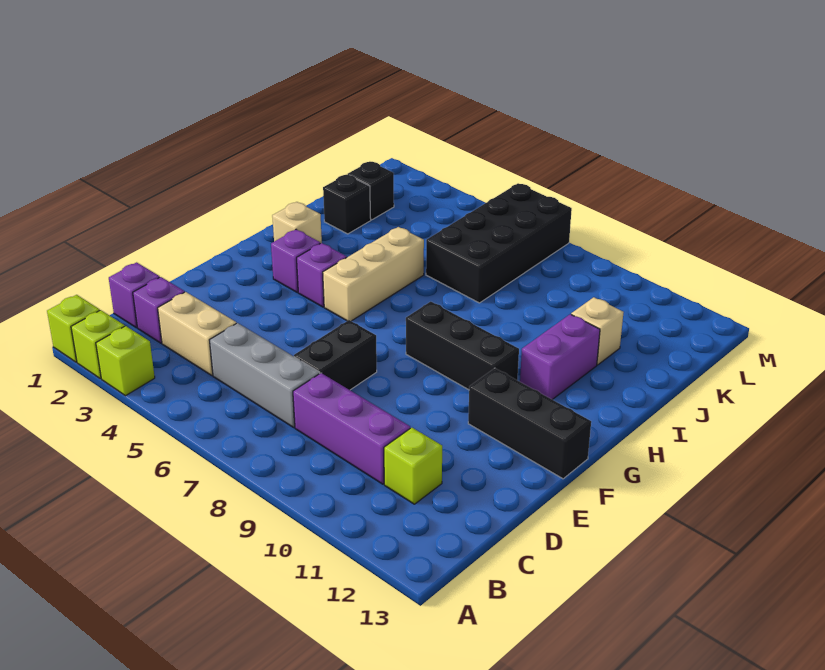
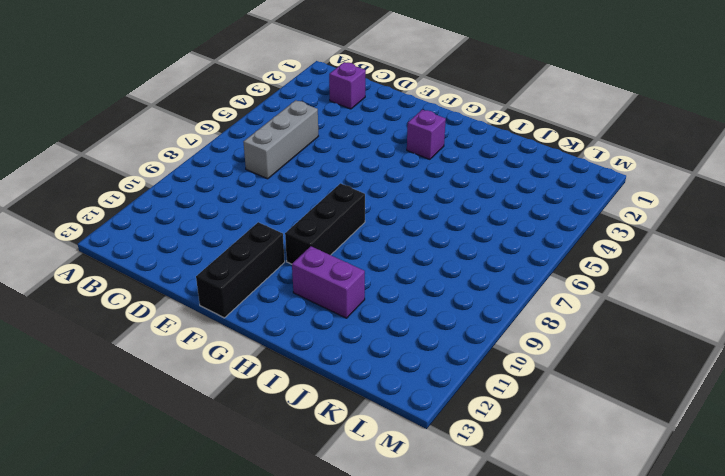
none -> lime brick A1 level 1
none -> lime brick A2 level 1
none -> lime brick A3 level 1

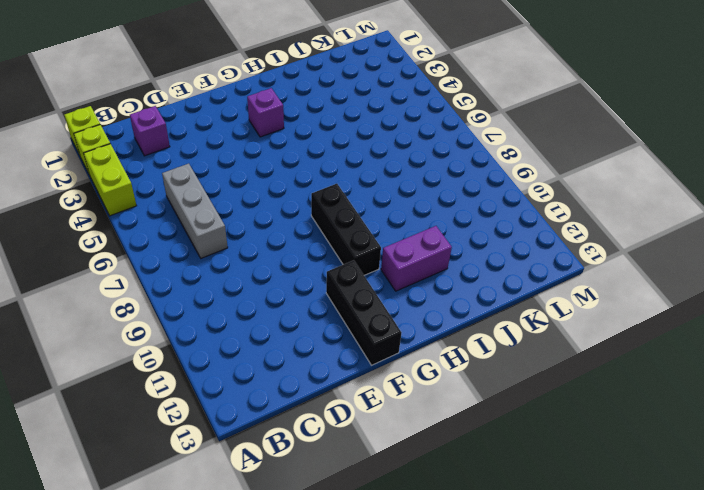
lime brick A3:A4 level 1 -> lime brick A3 level 1
none -> purple brick C1 level 1
none -> tan brick C3:C4 level 1
none -> purple brick C8:C10 level 1

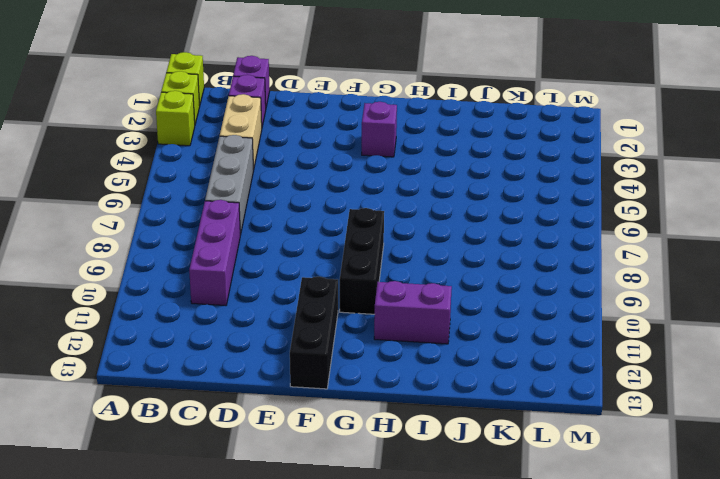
none -> lime brick C11 level 1
none -> black brick D7:E7 level 1
none -> purple brick G4 level 1

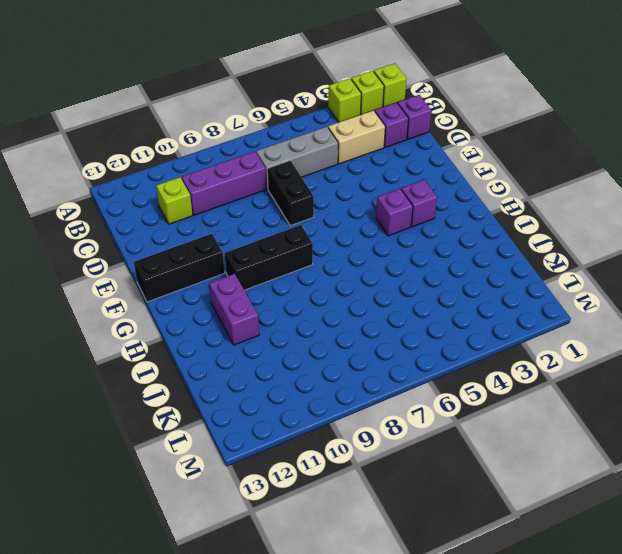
none -> tan brick G5:I5 level 1
none -> tan brick H2 level 1
none -> black brick J2 level 1

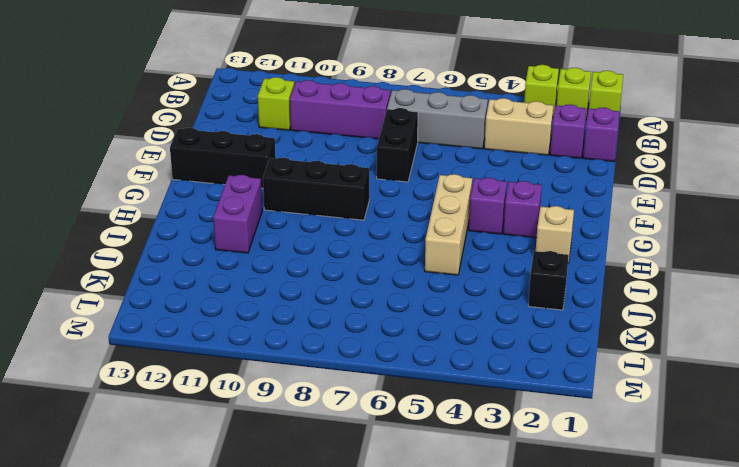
none -> black brick J6:M7 level 1
none -> tan brick J11 level 1
none -> black brick K2 level 1

